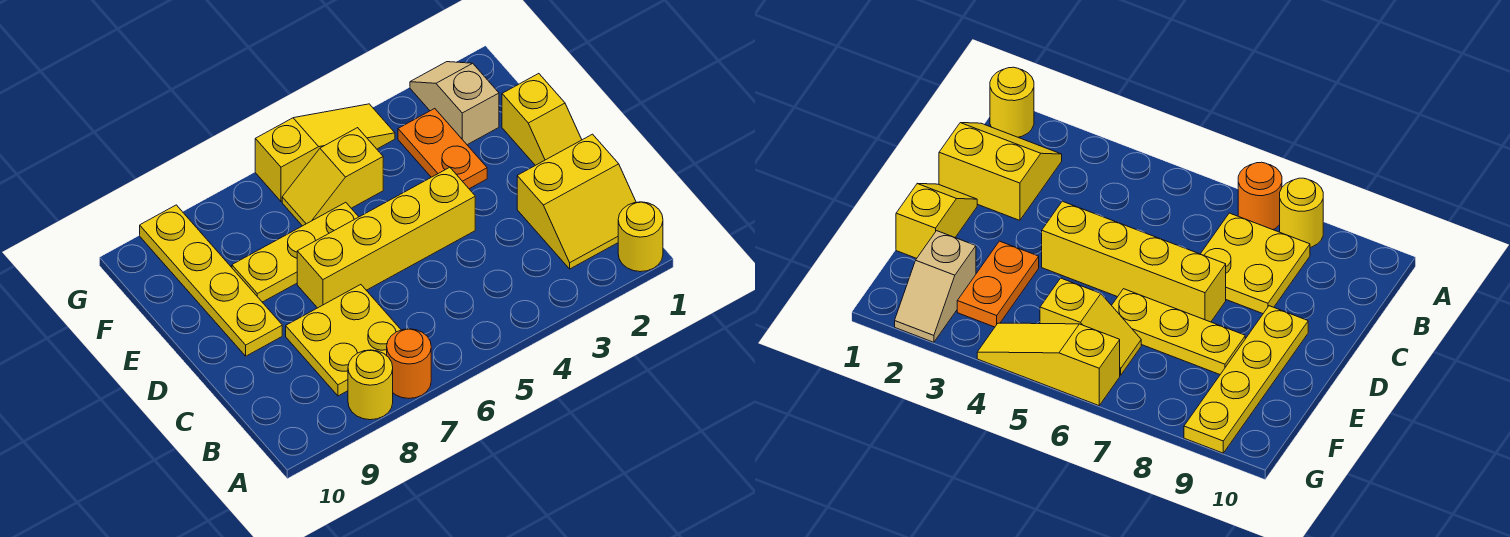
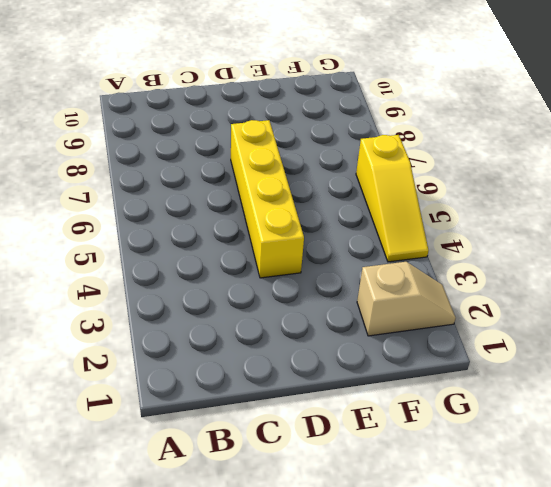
none -> yellow round brick A1 level 1
none -> orange round brick A7 level 1
none -> yellow round brick A8 level 1

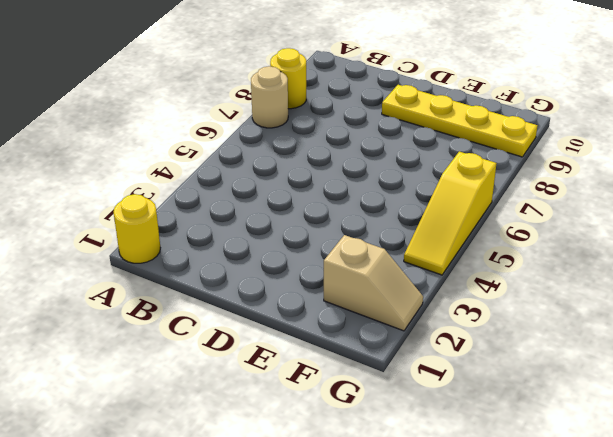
tan round brick A7 level 1 -> orange round brick A7 level 1
none -> yellow slope B1:C2 level 1 top C
none -> yellow plate B7:C8 level 1
none -> yellow slope D1:E1 level 1 top E

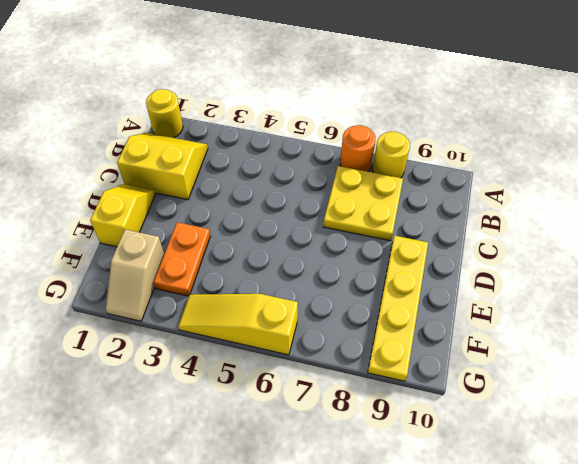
none -> yellow brick D4:D7 level 1
none -> yellow plate E6:E8 level 1
none -> yellow slope F5:F6 level 1 top 5

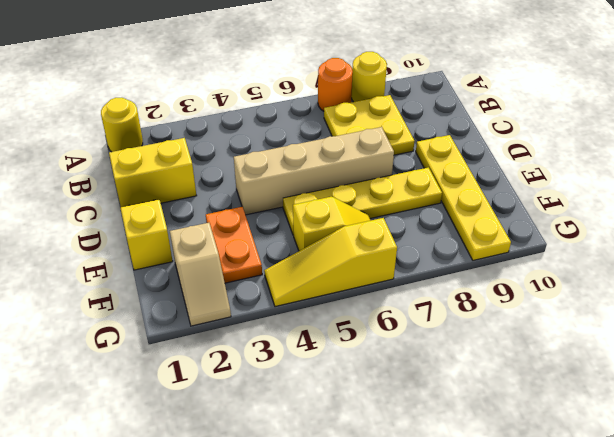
tan brick D4:D7 level 1 -> yellow brick D4:D7 level 1
yellow plate E5:E8 level 1 -> yellow plate E6:E8 level 1

